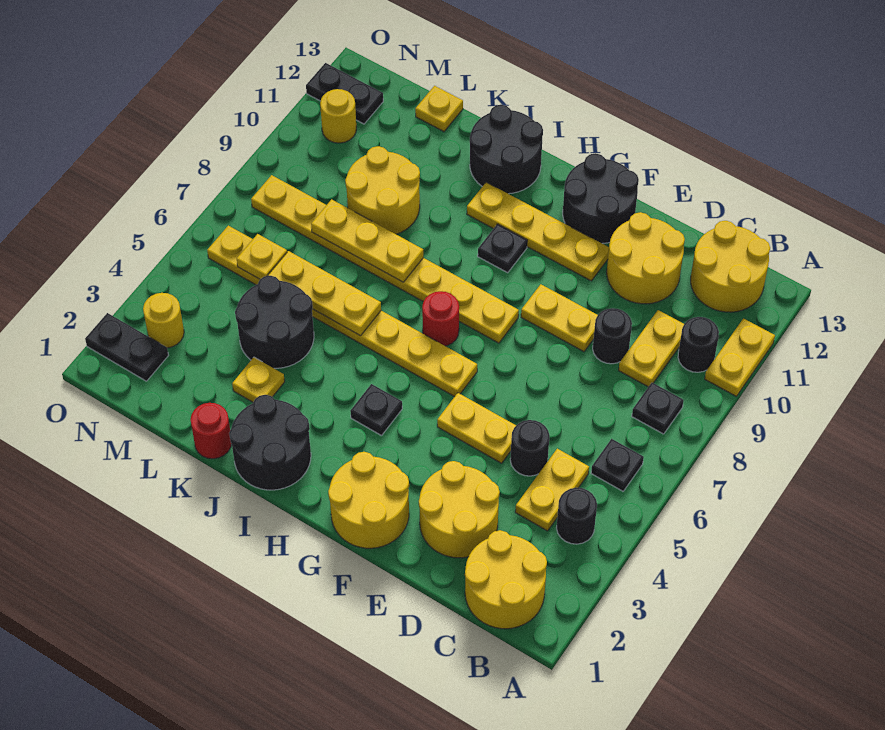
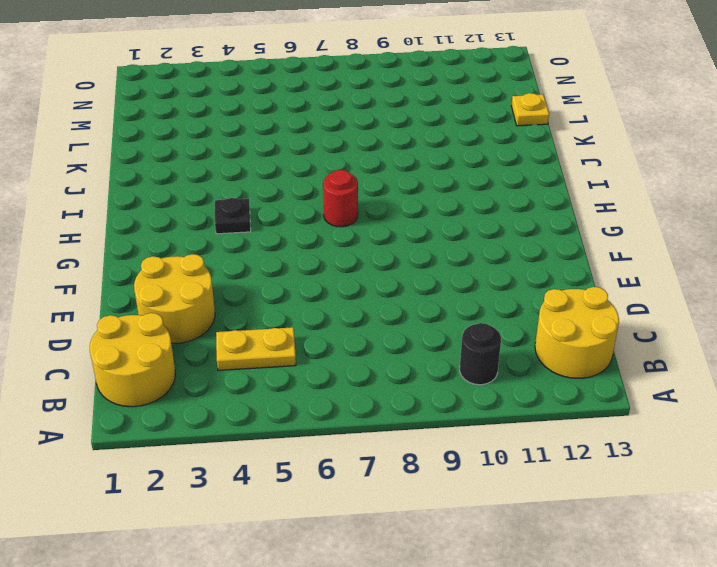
none -> yellow plate A10:A11 level 1
none -> black round brick B4 level 1
none -> black plate B6 level 1
none -> black plate B8 level 1

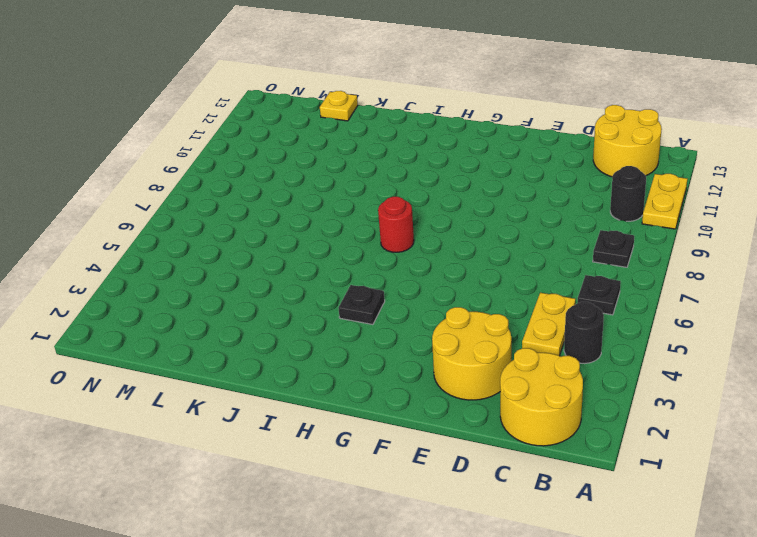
none -> yellow plate C9:C10 level 1
none -> black round brick D5 level 1
none -> black round brick D9 level 1
none -> yellow round brick D11:E12 level 1

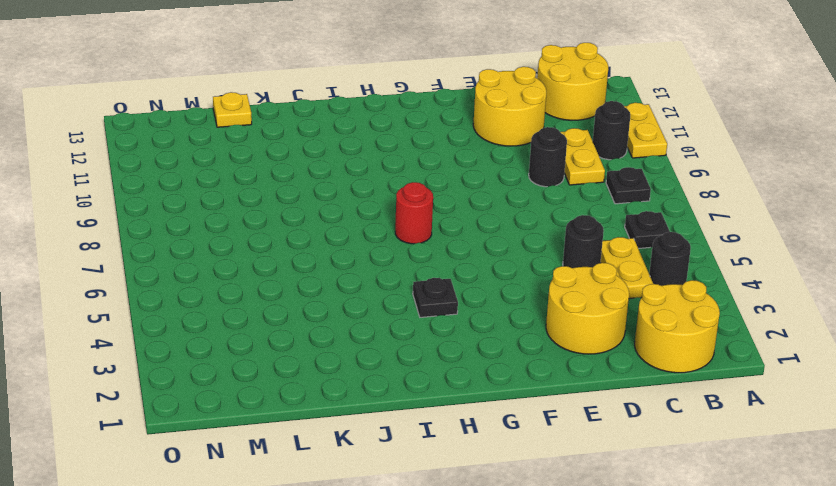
none -> yellow plate E5:F5 level 1
none -> yellow plate E9:F9 level 1
none -> yellow round brick F1:G2 level 1
none -> yellow plate F11:I11 level 1

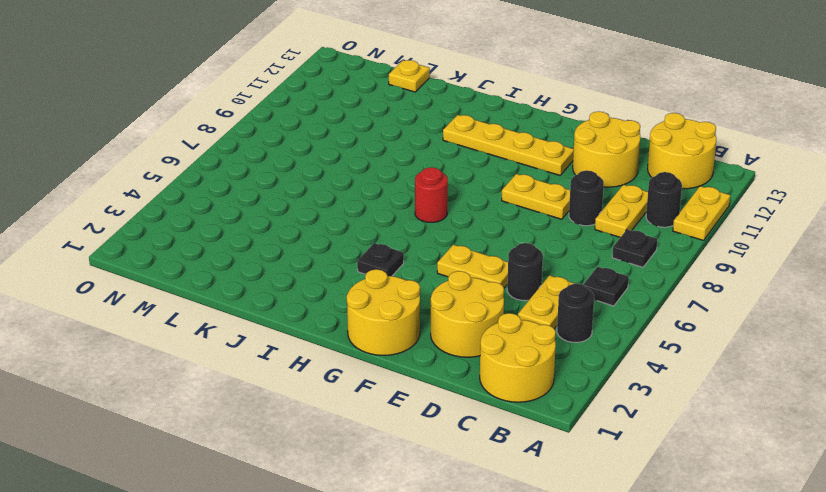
none -> black round brick F12:G13 level 1
none -> yellow plate G6:N6 level 1
none -> yellow plate G8:N8 level 1
none -> black plate H10 level 1

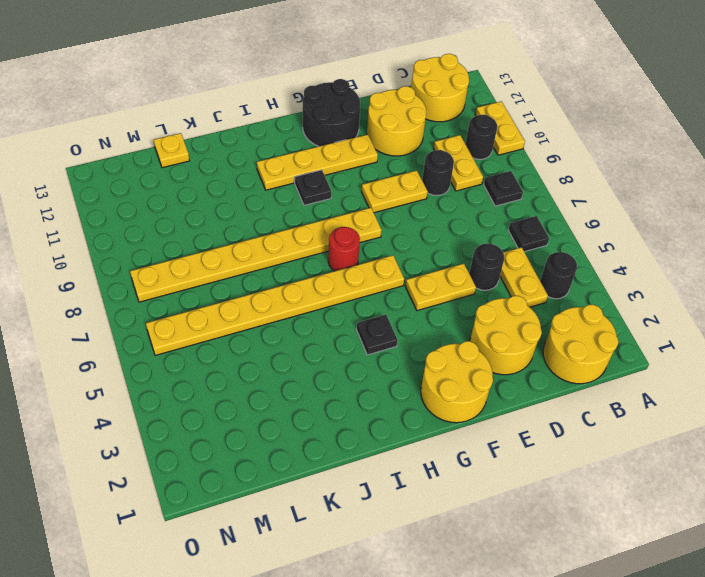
none -> black round brick I1:J2 level 1
none -> black round brick I12:J13 level 1
none -> red round brick K1 level 1
none -> yellow plate K3 level 1

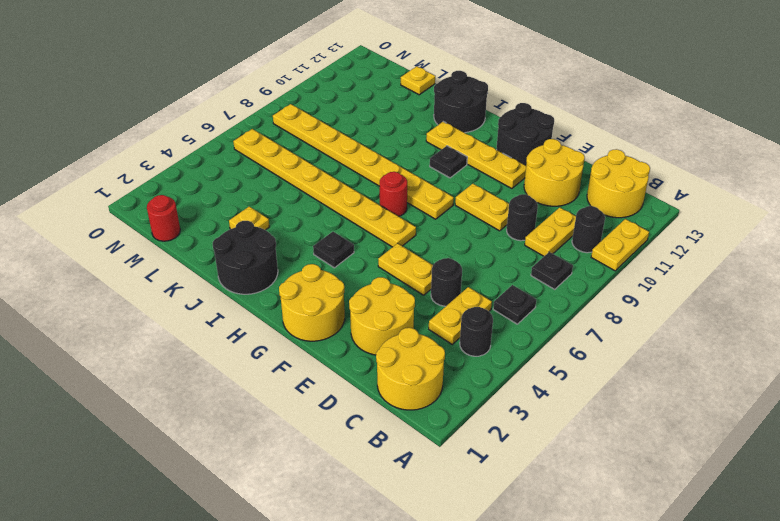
red round brick M1 level 1 -> red round brick K1 level 1
none -> black round brick K4:L5 level 1
none -> yellow round brick K9:L10 level 1
none -> black plate N2:O2 level 1
none -> yellow round brick N3 level 1

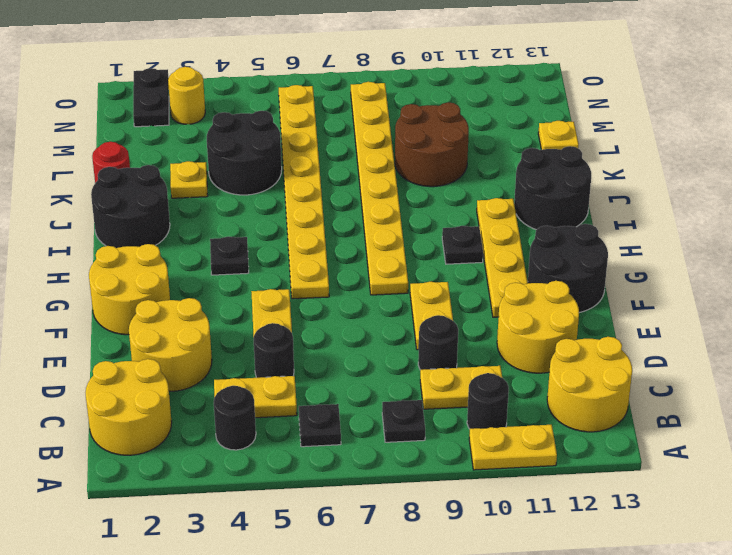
brown round brick K9:L10 level 1 -> yellow round brick K9:L10 level 1
none -> red round brick H7 level 1
none -> yellow round brick N11 level 1
none -> black plate N12:O12 level 1
none -> yellow plate J6:L6 level 2

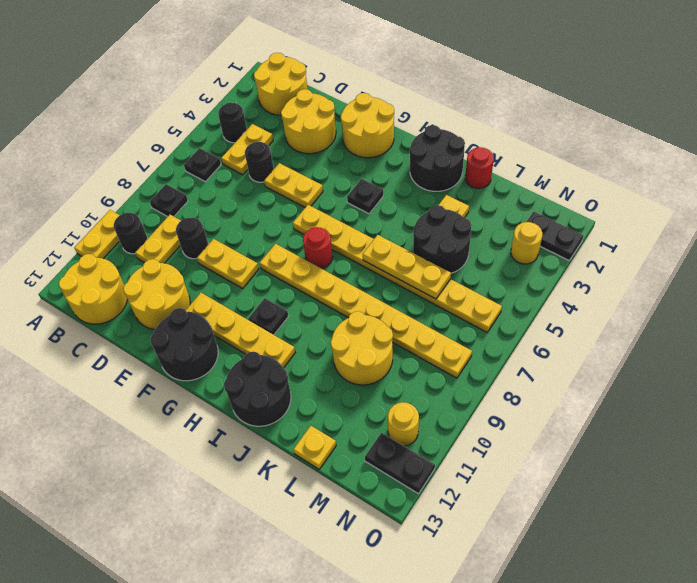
none -> yellow plate J8:L8 level 2
none -> yellow plate M6 level 2

